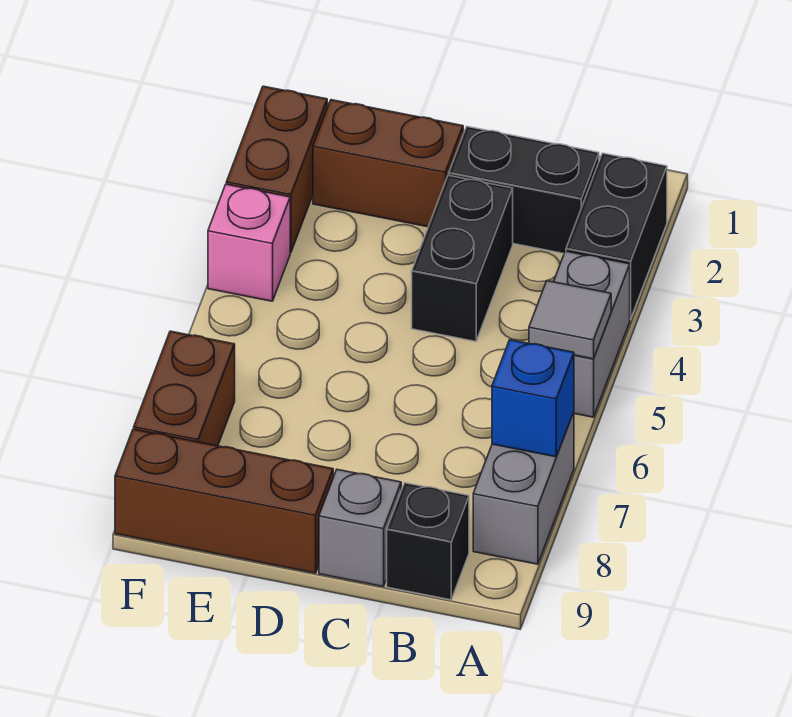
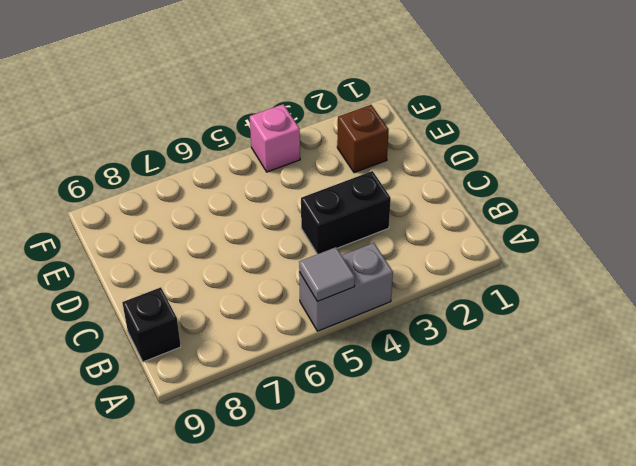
brown brick E2 level 1 -> brown brick D2:E2 level 1
none -> black brick A2:A3 level 1
none -> grey brick A7:A8 level 1
none -> black brick B2:C2 level 1

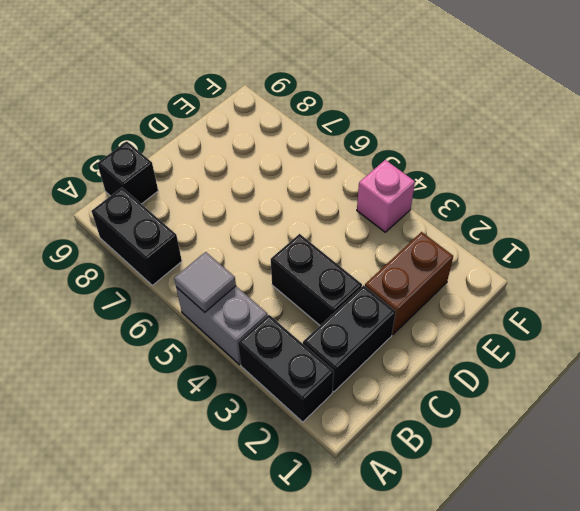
black brick A7:A8 level 1 -> grey brick A7:A8 level 1
none -> grey brick C9 level 1
none -> brown brick D9:F9 level 1
none -> brown brick F2:F3 level 1

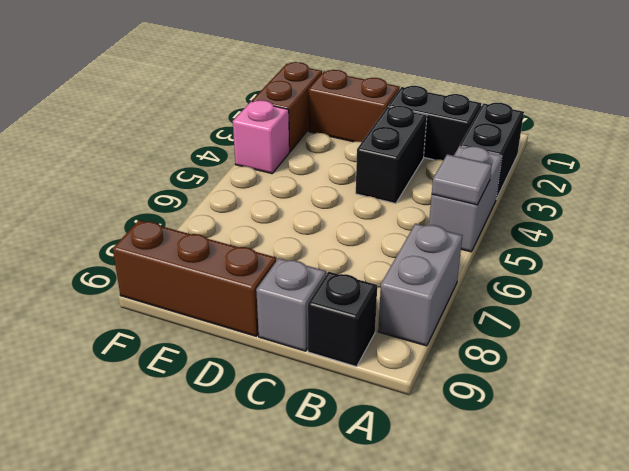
none -> brown brick F7:F8 level 1
none -> blue brick A7 level 2

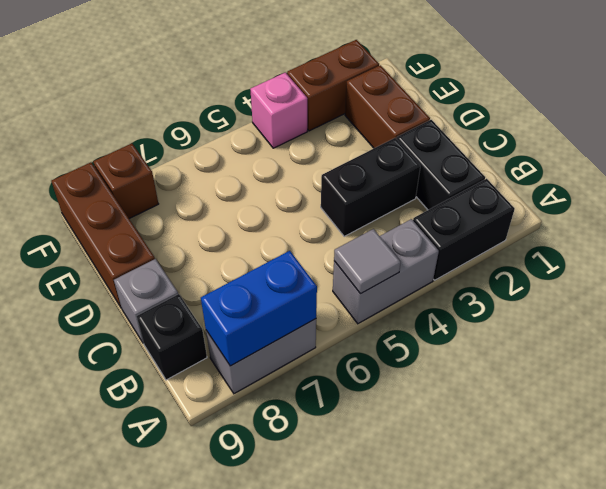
blue brick A7:A8 level 2 -> blue brick A7 level 2
brown brick F8 level 1 -> brown brick F7:F8 level 1

